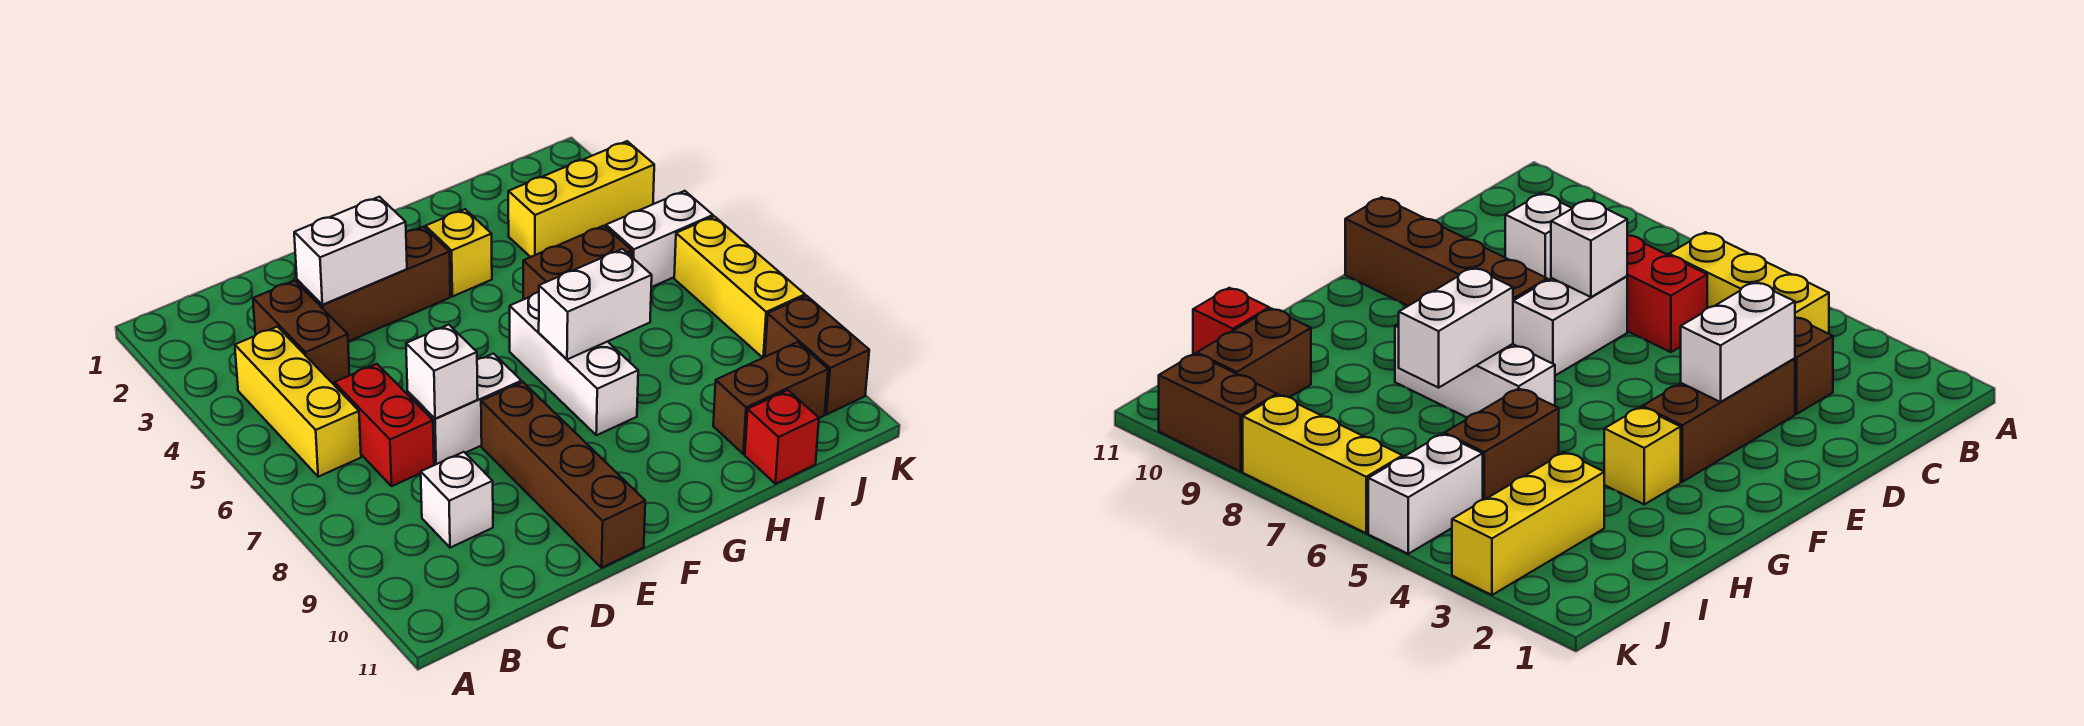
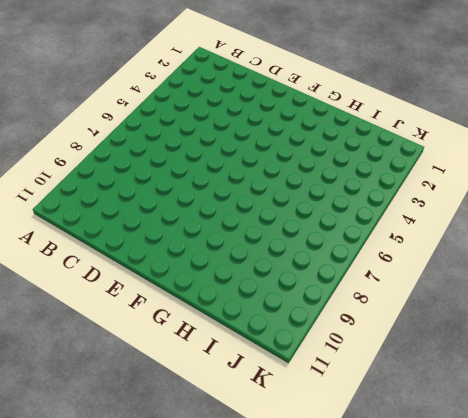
none -> yellow brick B4:B6 level 1
none -> brown brick C3:C4 level 1
none -> red brick C6:C7 level 1

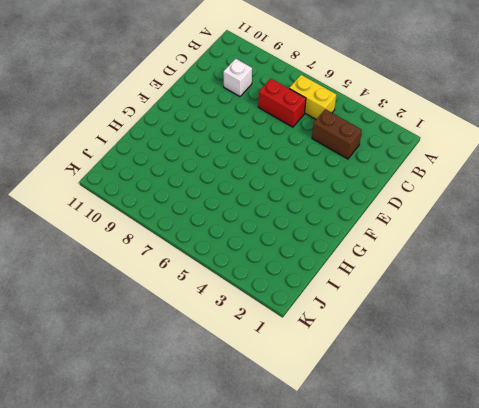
yellow brick B5:B6 level 1 -> yellow brick B4:B6 level 1
none -> brown brick D3:F3 level 1
none -> white brick D7:E7 level 1
none -> brown brick E8:E11 level 1

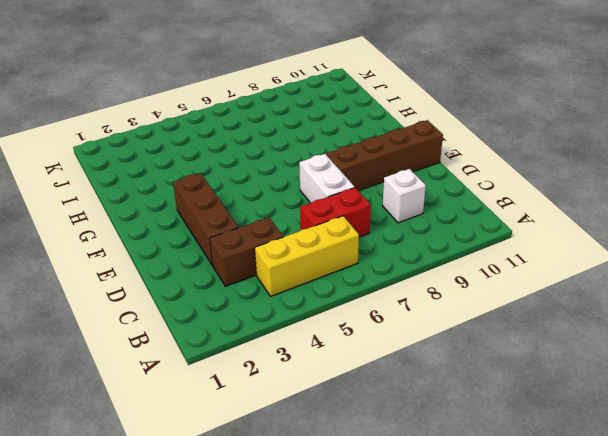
none -> yellow brick G3 level 1
none -> white brick G6:G8 level 1
none -> brown brick H5:I5 level 1

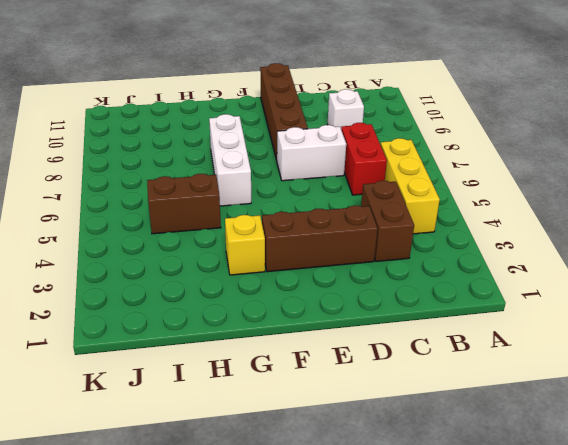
none -> yellow brick I3:K3 level 1
none -> brown brick I10:J10 level 1
none -> red brick I11 level 1

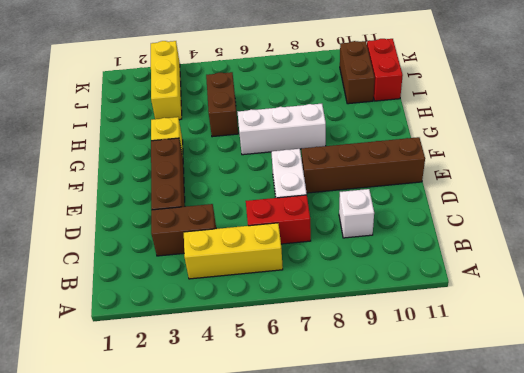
red brick I11:J11 level 1 -> red brick I11 level 1
none -> white brick J5:K5 level 1
none -> yellow brick K6:K8 level 1
none -> brown brick K9:K10 level 1

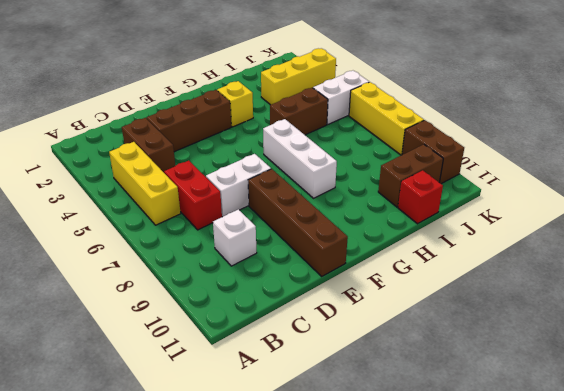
none -> white brick D3:E3 level 2
none -> white brick D7 level 2
none -> white brick G7:H7 level 2

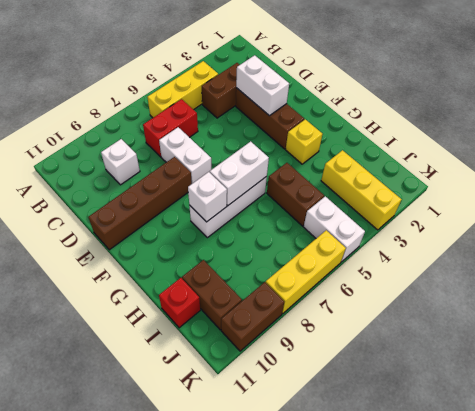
white brick G6:G7 level 2 -> white brick G7:H7 level 2
white brick G8 level 2 -> white brick D7 level 2

